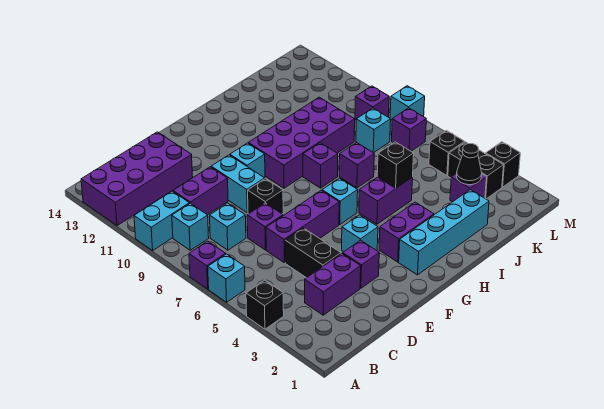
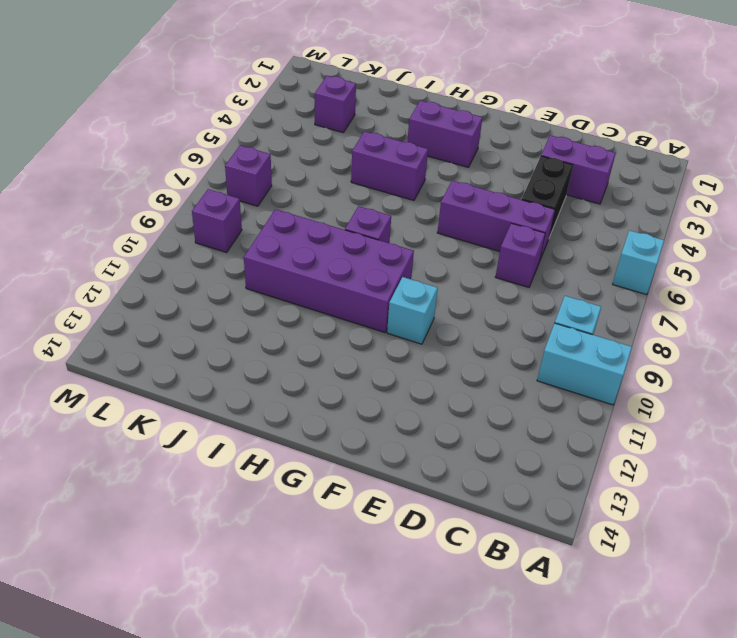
none -> black brick A4 level 1
none -> purple brick A7 level 1
none -> purple brick A12:D13 level 1
none -> cyan brick C8 level 1

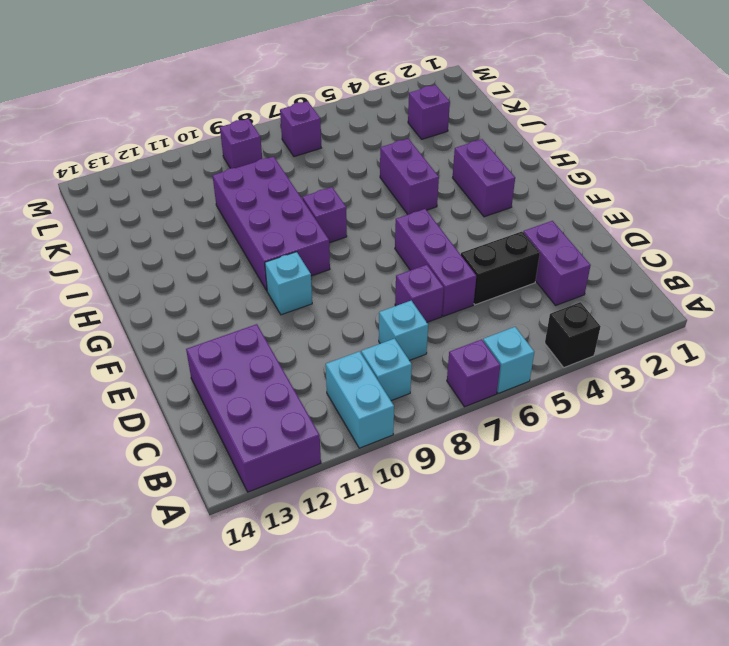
none -> purple brick C10:D10 level 1
none -> purple brick E3 level 1
none -> black brick E8 level 1
none -> cyan brick E9:E10 level 1

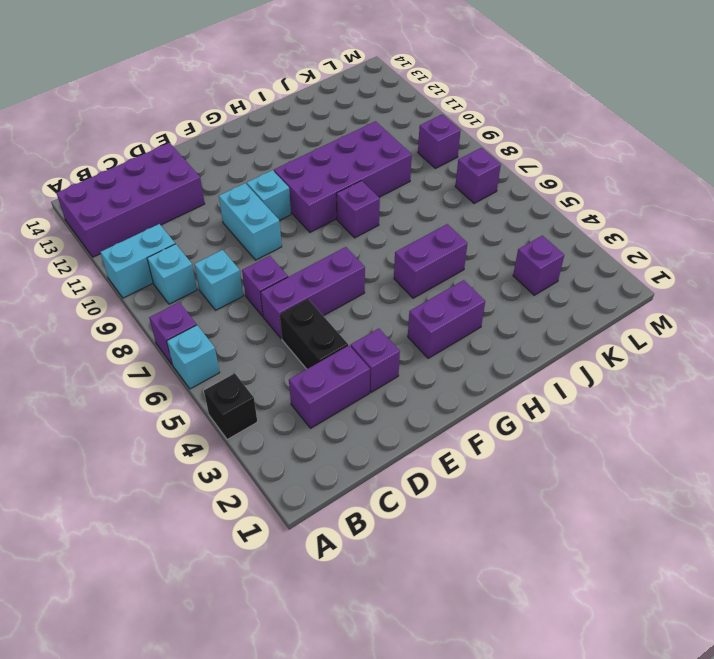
none -> purple brick C10:D10 level 1
none -> black brick E8 level 1
none -> cyan brick F4 level 1
none -> cyan brick G2:J2 level 1

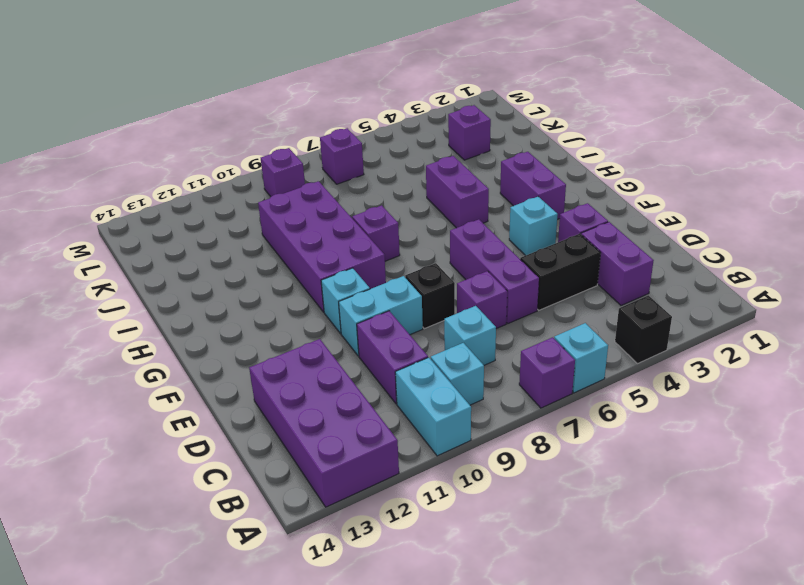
none -> cyan brick G2:J2 level 1
none -> cyan brick G6 level 1
none -> purple brick I7 level 1
none -> cyan brick K8 level 1

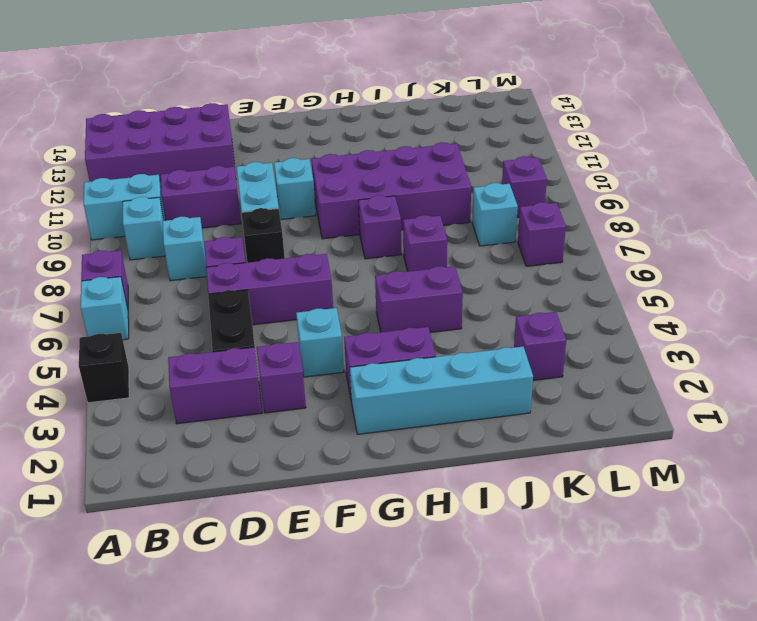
none -> cyan brick G6 level 1
none -> black brick L3:L4 level 1
none -> black brick L5 level 1
none -> black brick M3 level 1

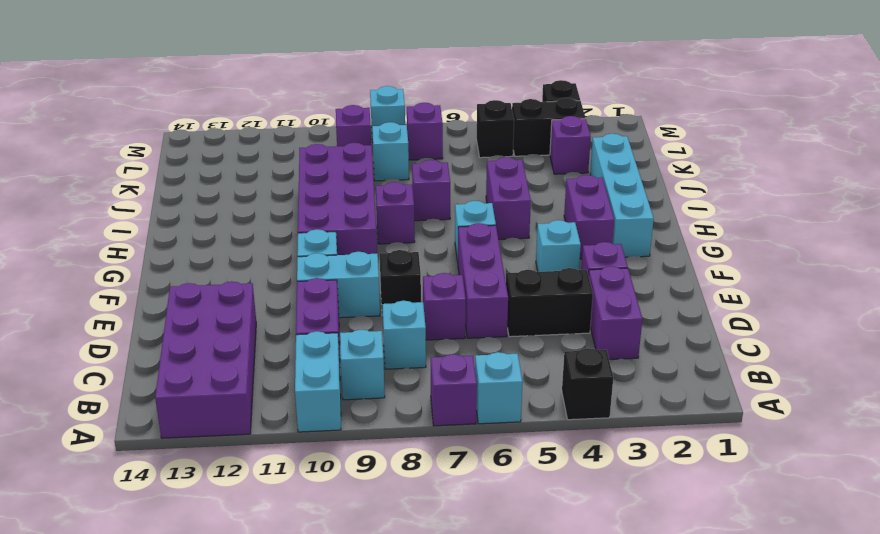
none -> black brick I5 level 2
none -> black cone K3 level 2

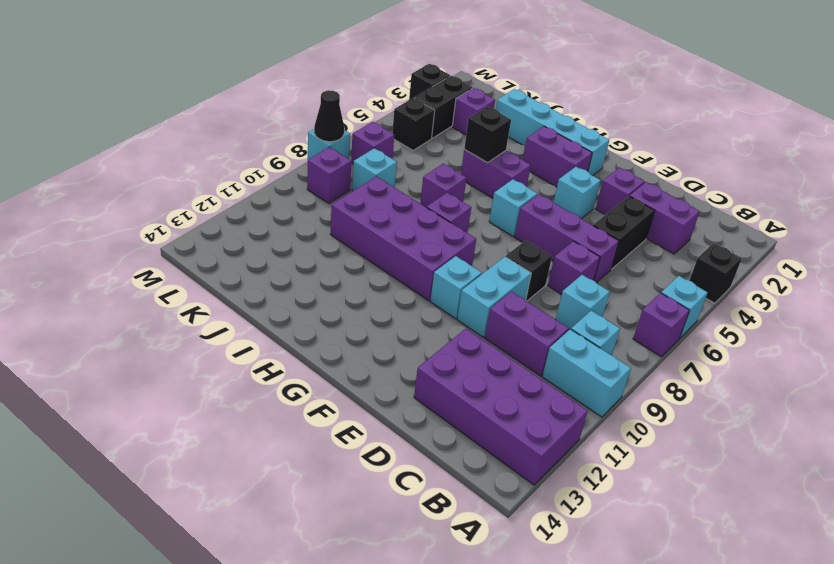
black cone M8 level 2 -> black cone K3 level 2

